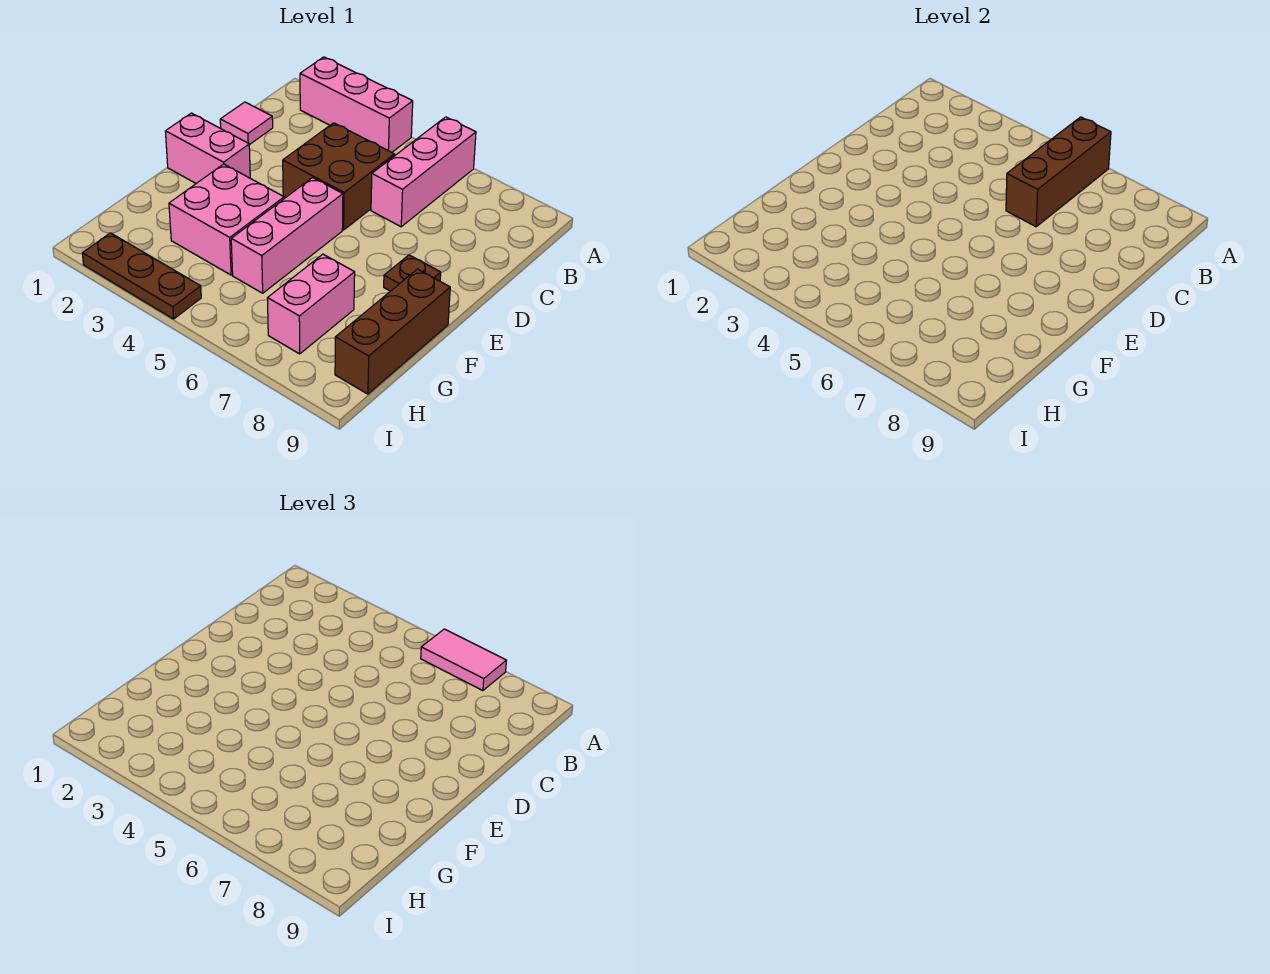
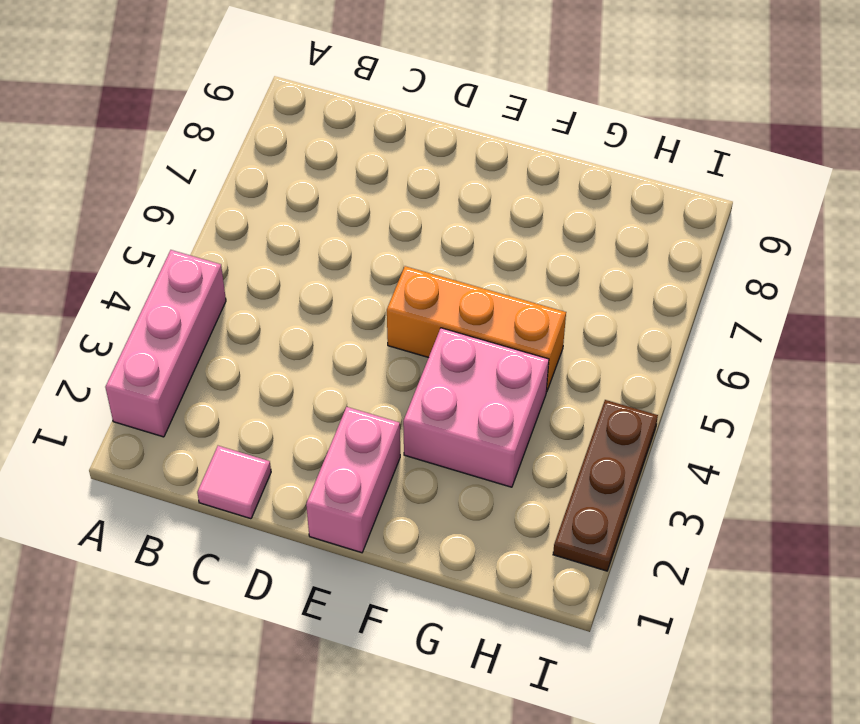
orange brick E5:G5 level 1 -> pink brick E5:G5 level 1
none -> pink brick A6:C6 level 1
none -> brown brick C4:D5 level 1
none -> brown plate E8 level 1

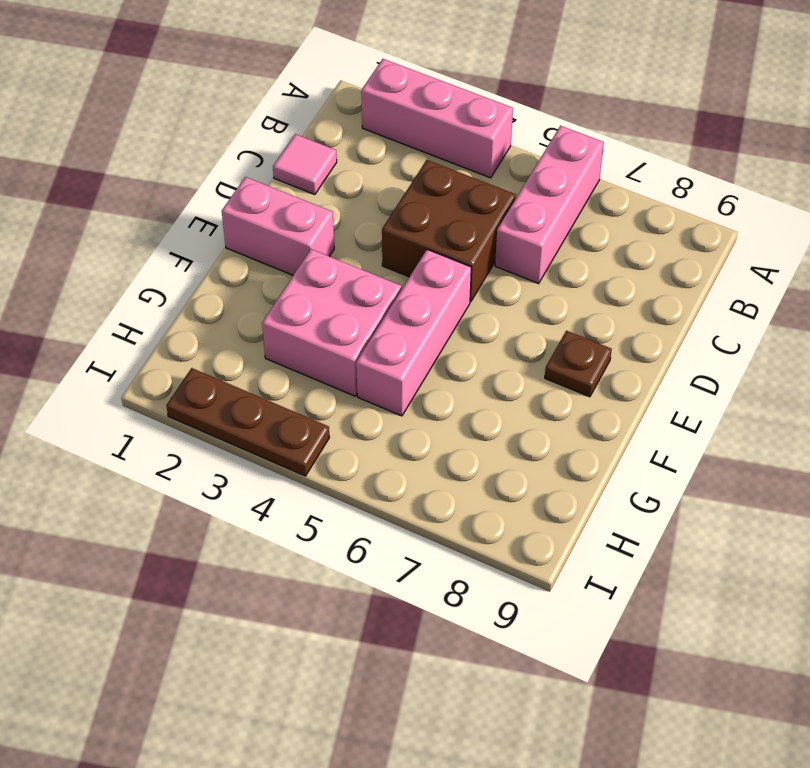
none -> brown brick F9:H9 level 1
none -> pink brick G7:H7 level 1
none -> brown brick A6:C6 level 2

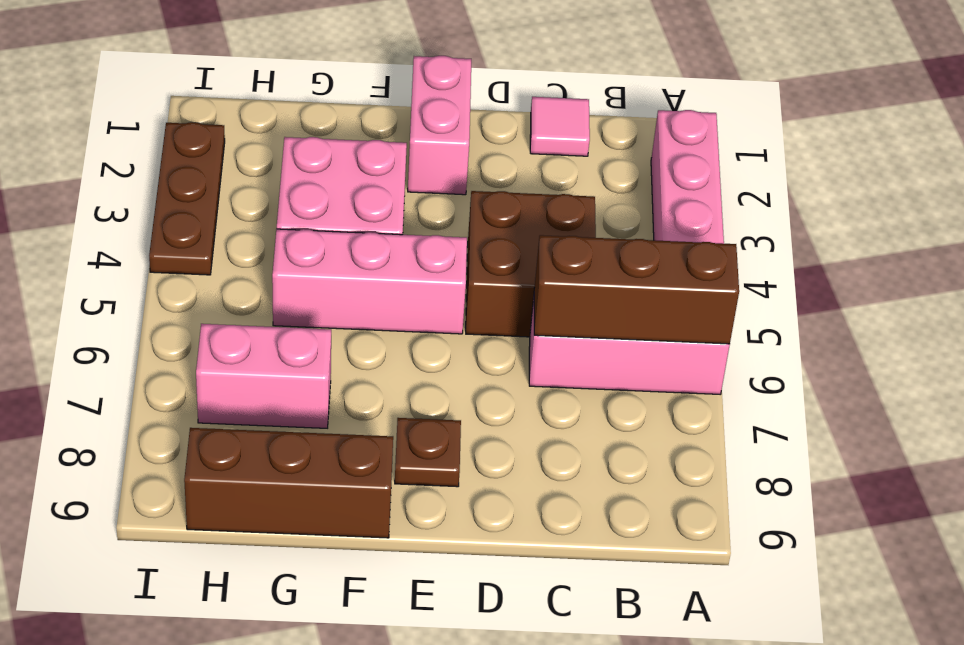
none -> pink tile A6:A7 level 3

